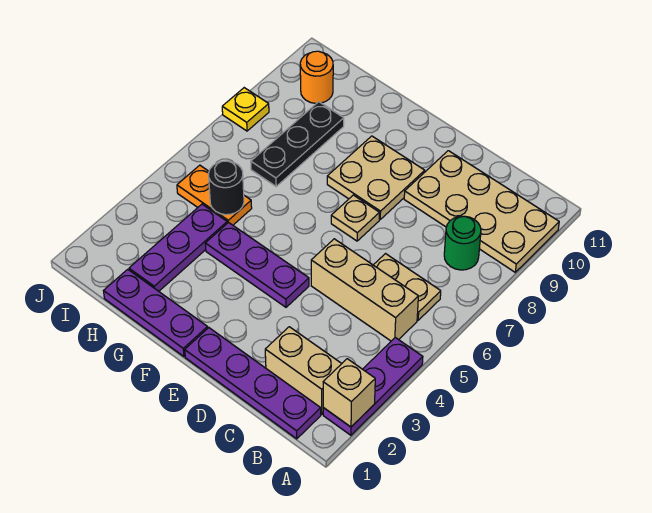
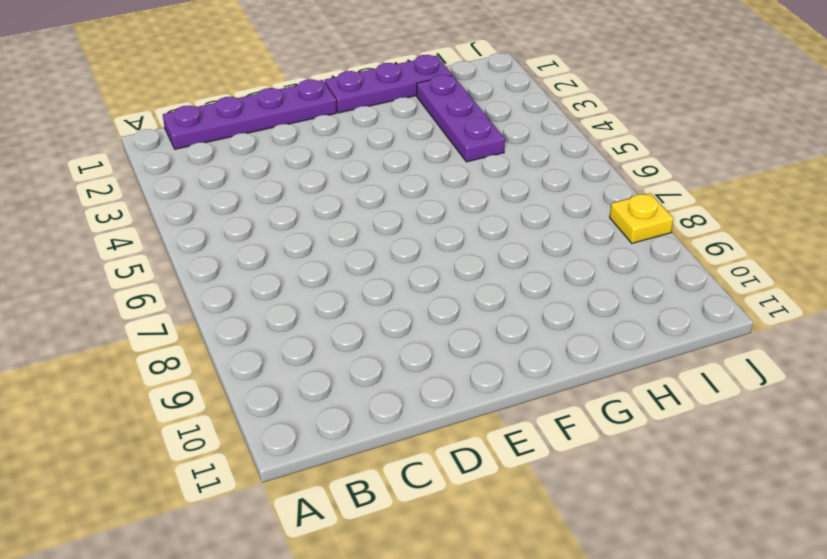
none -> purple plate A2:A4 level 1
none -> tan plate A9:D10 level 1
none -> tan brick B2:C2 level 1

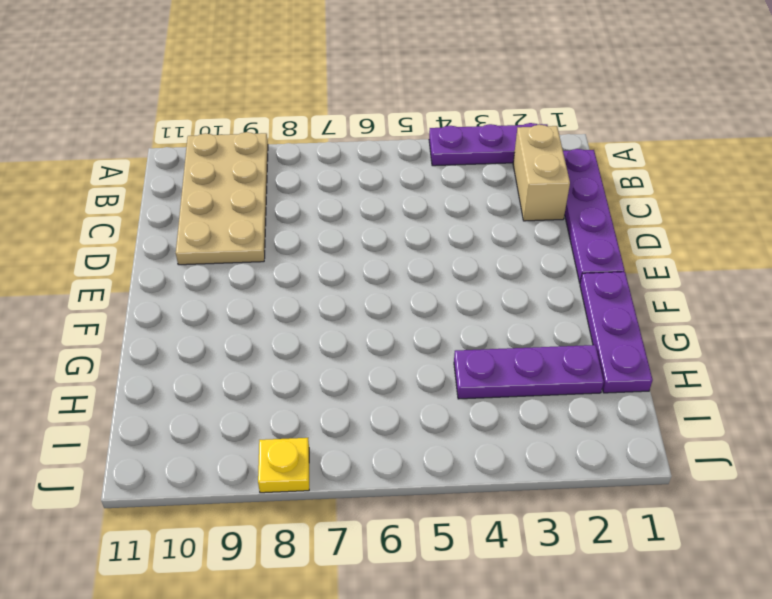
none -> tan brick B5:D5 level 1
none -> tan plate B6:C6 level 1
none -> green round brick B8 level 1

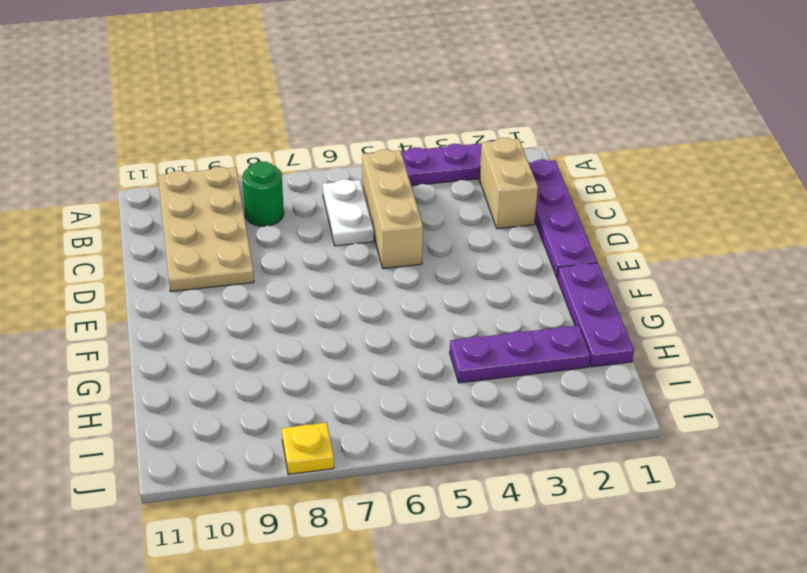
white plate B6:C6 level 1 -> tan plate B6:C6 level 1
none -> purple plate E4:G4 level 1
none -> tan plate E7 level 1
none -> tan plate E8:F9 level 1

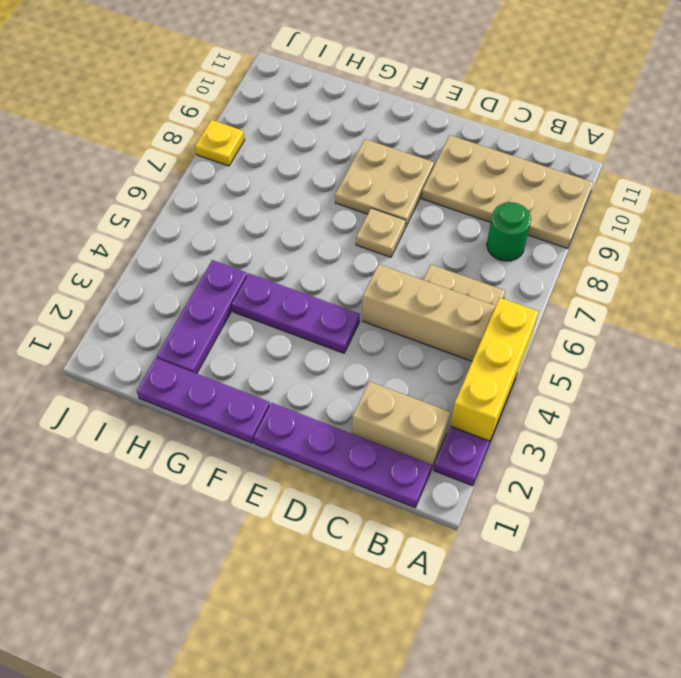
yellow brick A3:A5 level 2 -> none
none -> orange plate H5:I5 level 1
none -> black plate H7:H9 level 1
none -> orange round brick I10 level 1

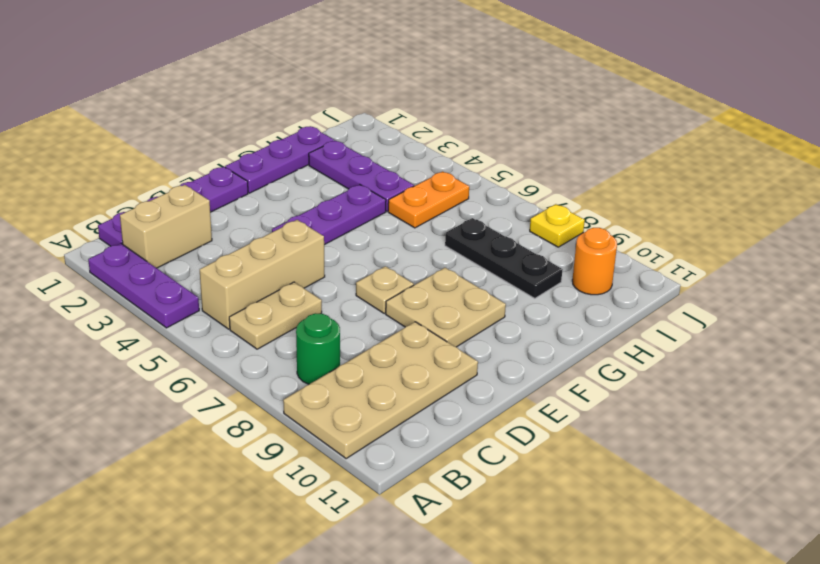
none -> tan brick A2 level 2
none -> black round brick H5 level 2

